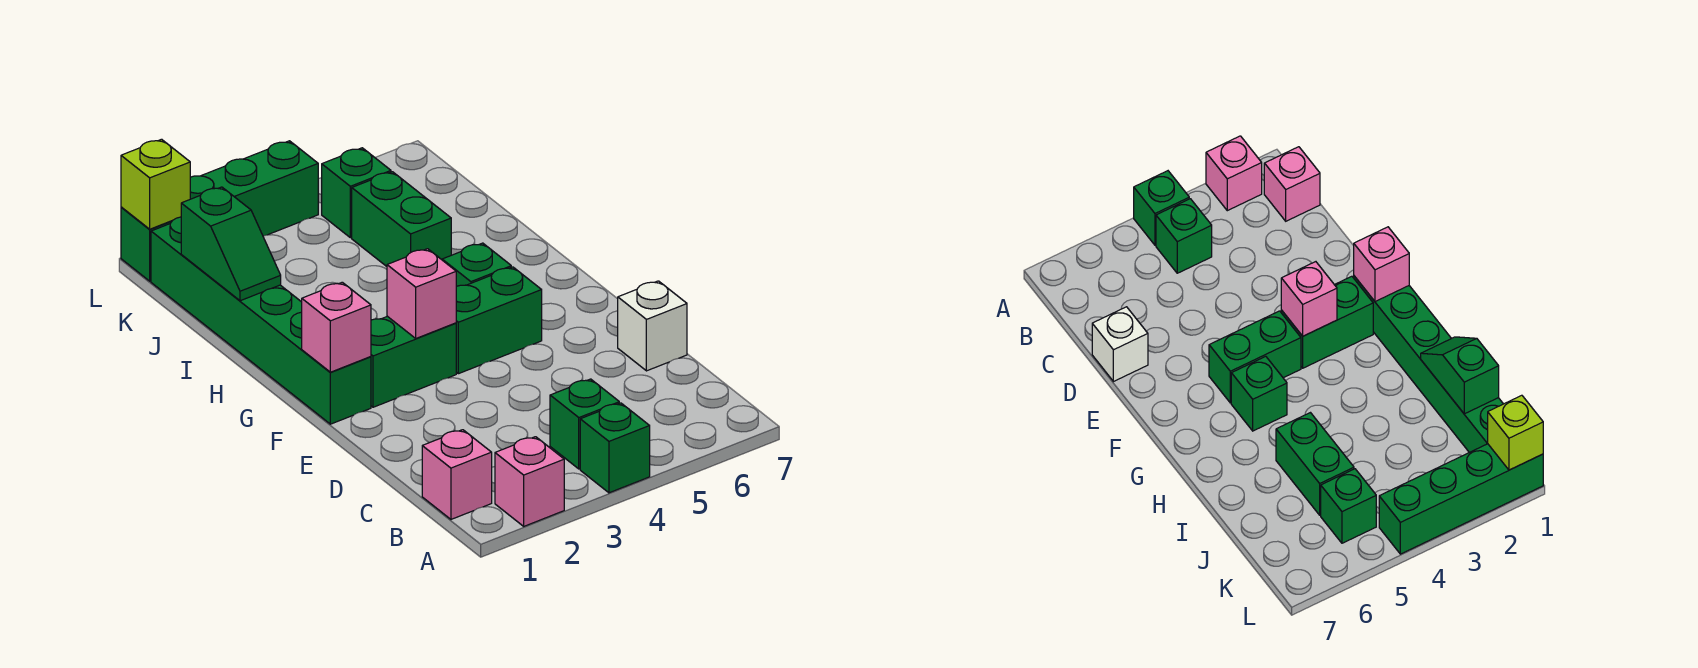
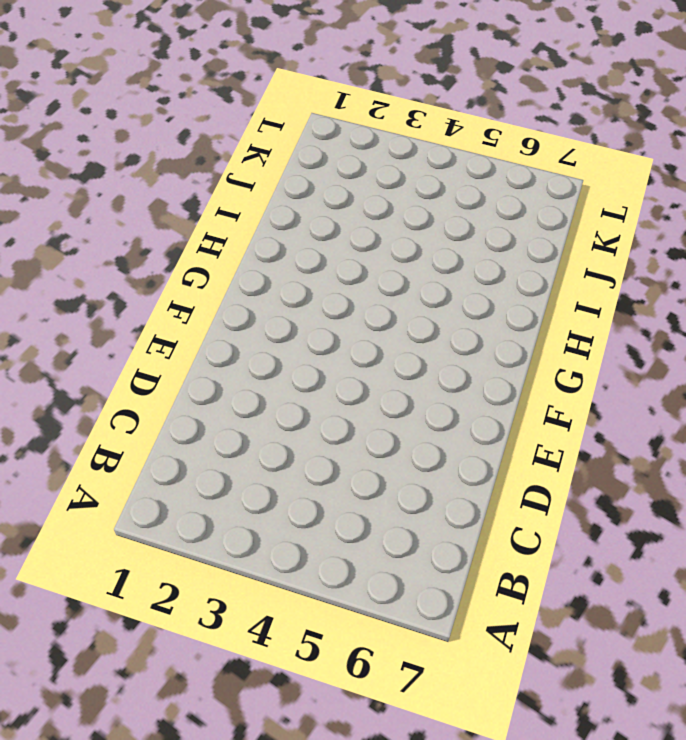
none -> pink brick A2 level 1
none -> green brick A4 level 1
none -> pink brick B1 level 1

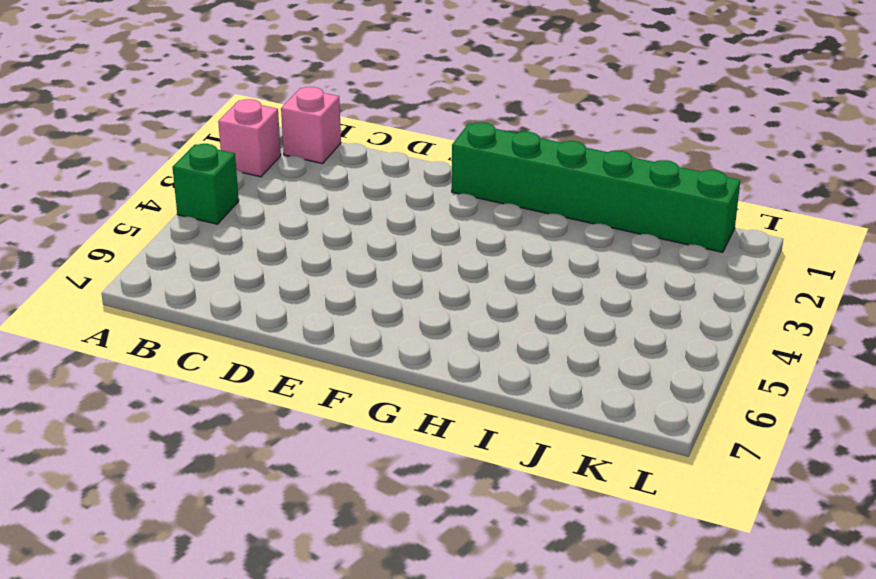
none -> green brick B4 level 1
none -> white brick D7 level 1
none -> green brick F2:F3 level 1

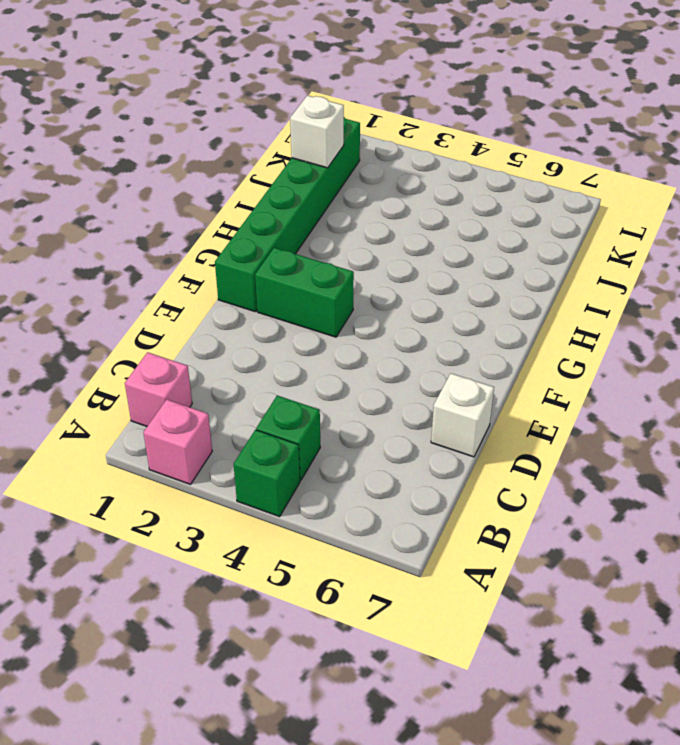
white brick J1 level 2 -> green slope I1:J1 level 2 top J
none -> green brick F4:F5 level 1
none -> green brick G5 level 1
none -> green brick I5:J5 level 1

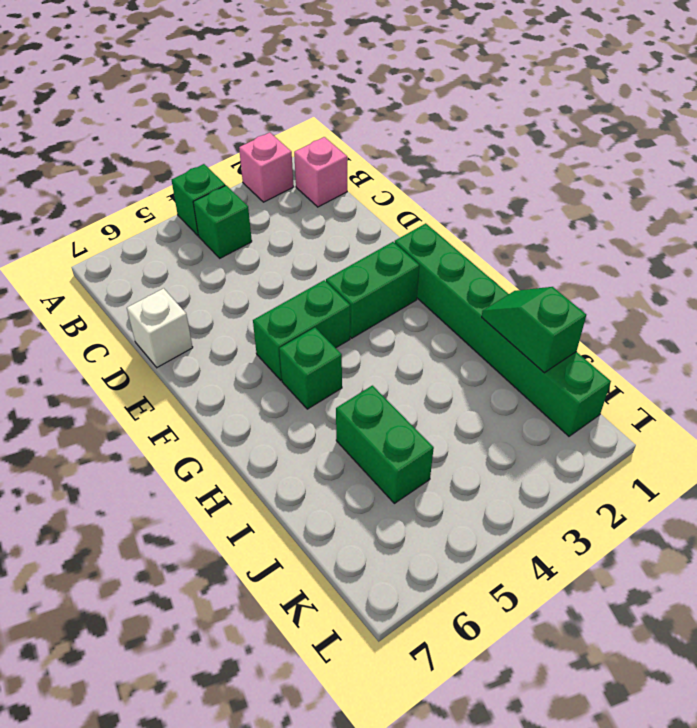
none -> green brick K5 level 1
none -> green brick L1:L4 level 1
none -> pink brick F1 level 2

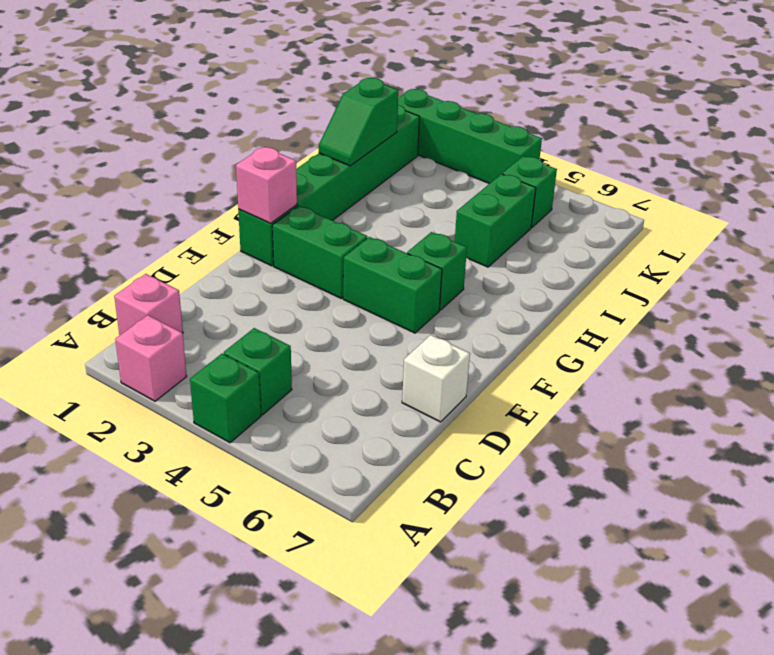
none -> pink brick F3 level 2
none -> lime brick L1 level 2

